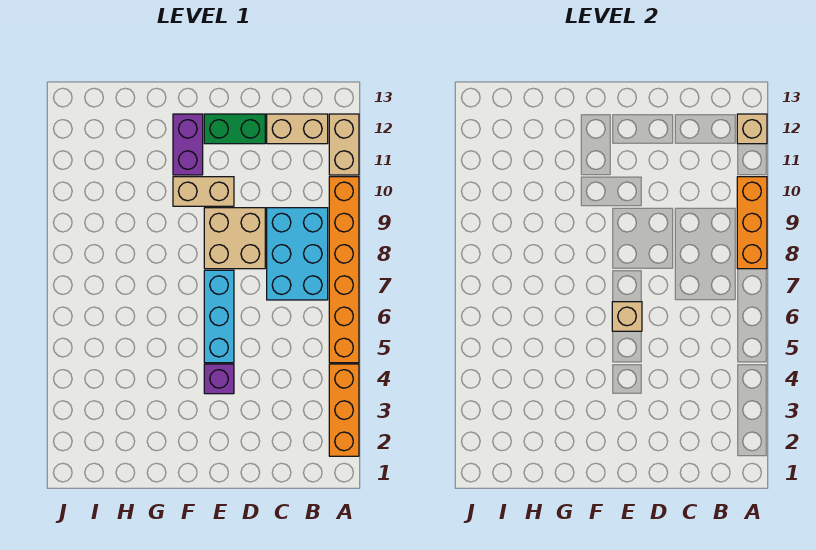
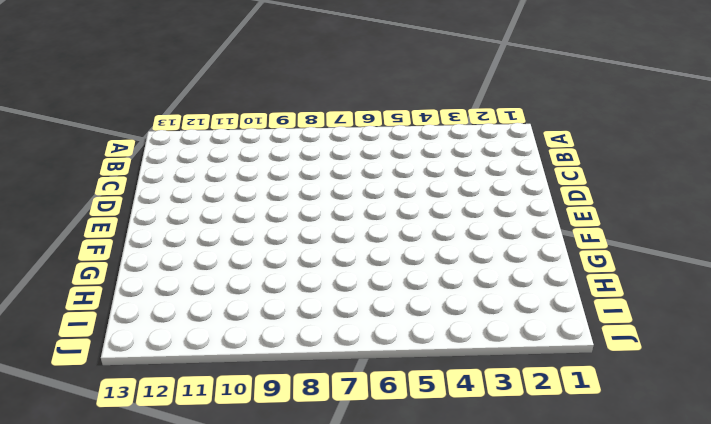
none -> orange brick A2:A4 level 1
none -> orange brick A5:A10 level 1
none -> tan brick A11:A12 level 1

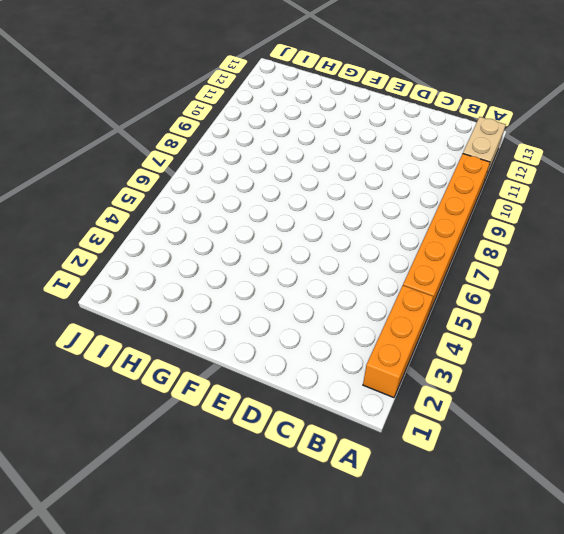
none -> cyan brick B7:C9 level 1
none -> tan brick B12:C12 level 1
none -> tan brick D8:E9 level 1

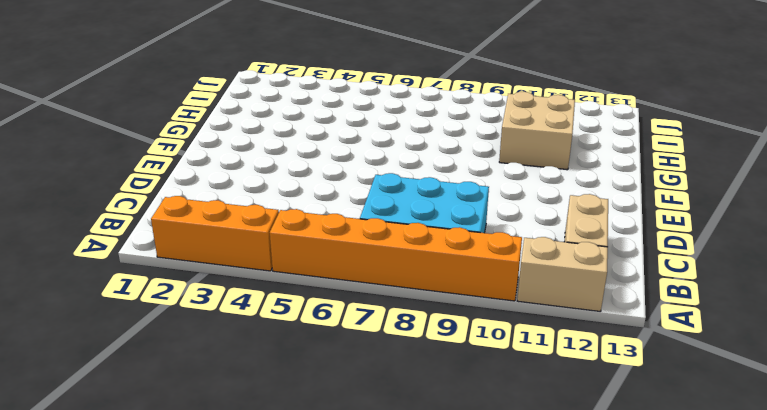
tan brick G10:H11 level 1 -> tan brick D8:E9 level 1
none -> green brick D12:E12 level 1
none -> purple brick E4 level 1
none -> cyan brick E5:E7 level 1

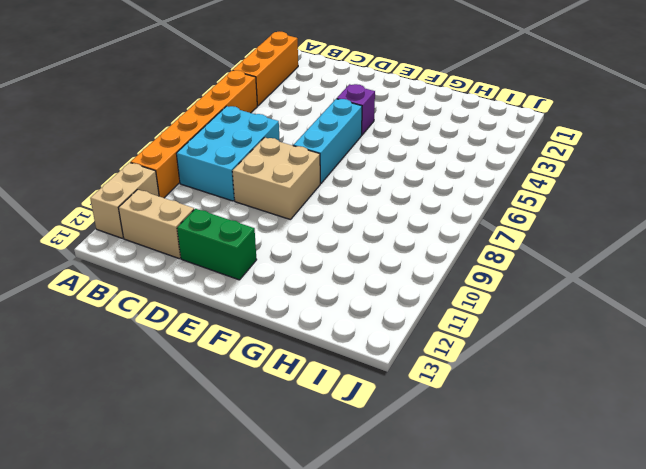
none -> tan brick E10:F10 level 1
none -> purple brick F11:F12 level 1
none -> orange brick A8:A10 level 2

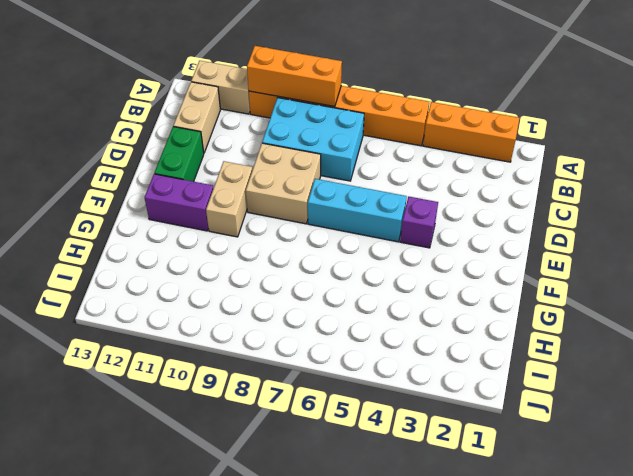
none -> tan brick A12 level 2
none -> tan brick E6 level 2

